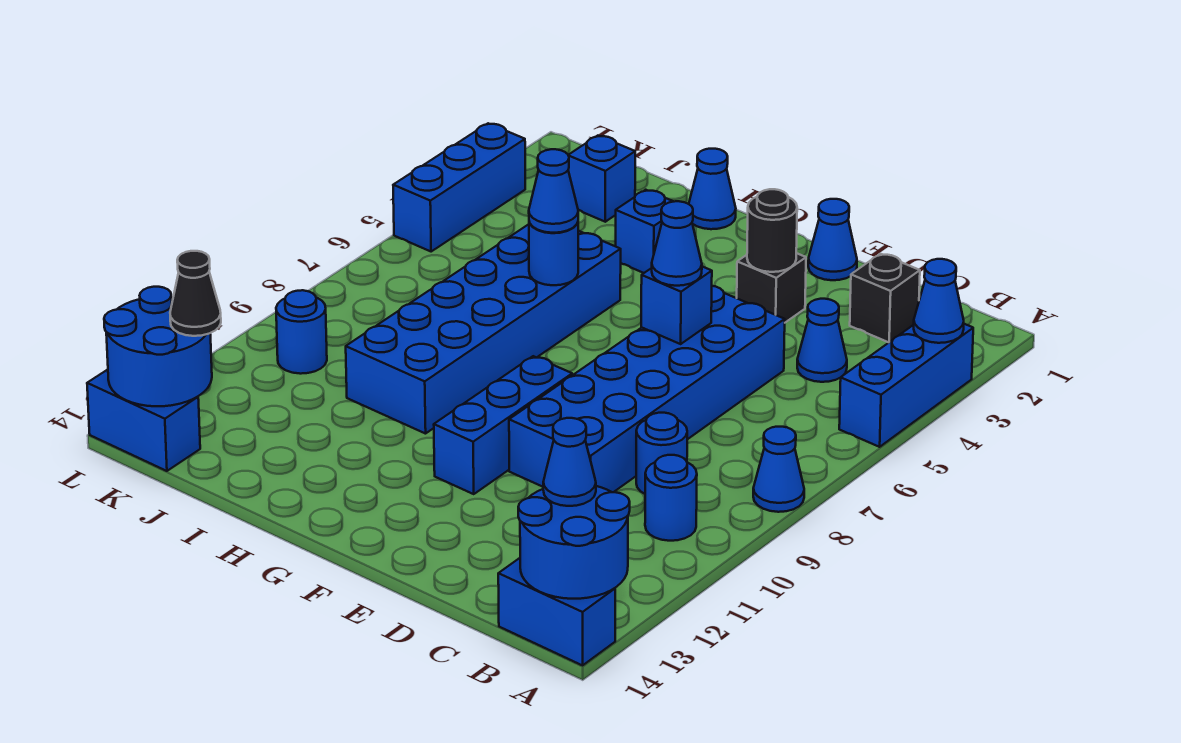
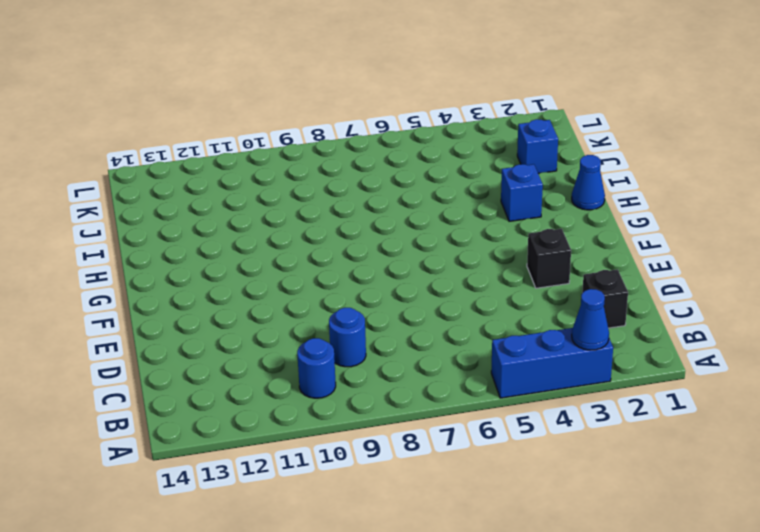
none -> blue cone A8 level 1
none -> blue brick A14:B14 level 1
none -> blue cone C4 level 1

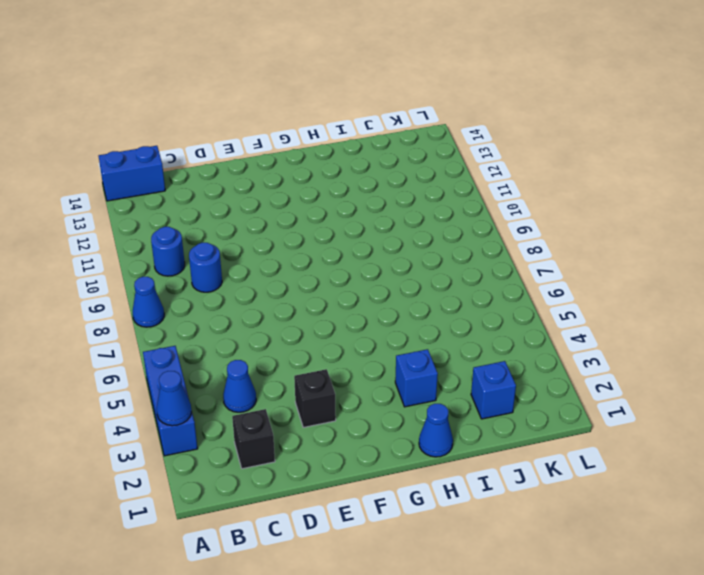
none -> blue brick D5:E10 level 1
none -> blue cone E1 level 1
none -> blue brick F9:F11 level 1

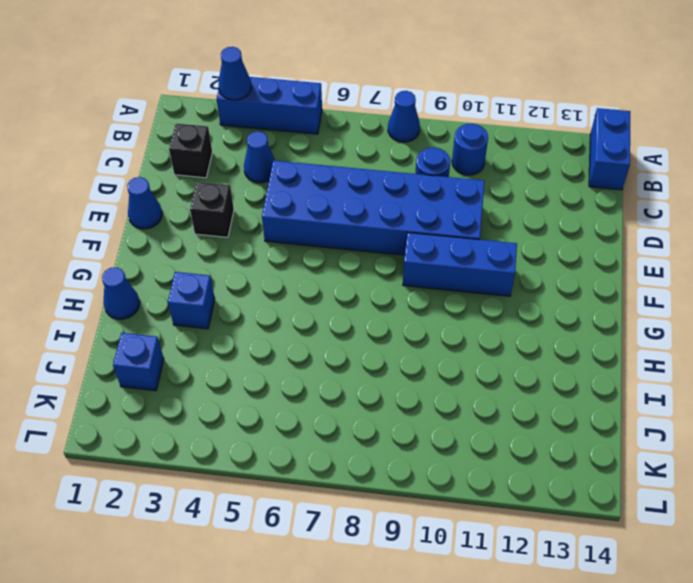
none -> blue brick H5:I10 level 1
none -> blue round brick K10 level 1
none -> blue brick K14:L14 level 1

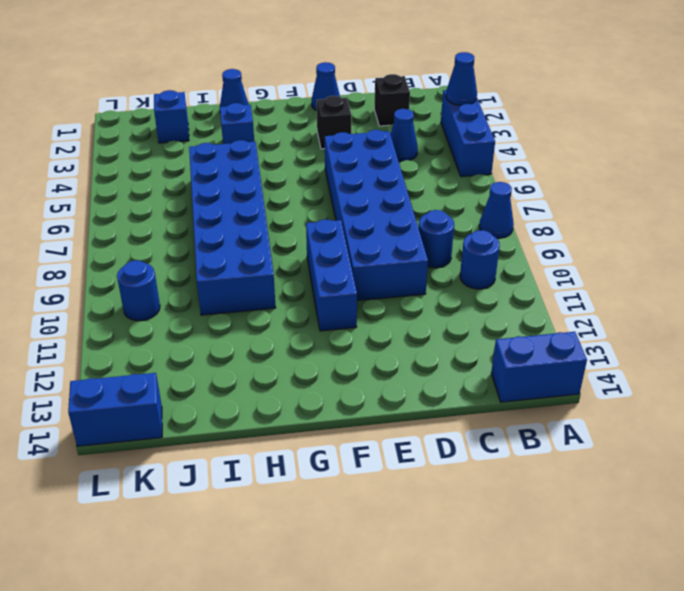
none -> blue brick L3:L5 level 1
none -> blue round brick A13:B14 level 2
none -> black round brick E3 level 2

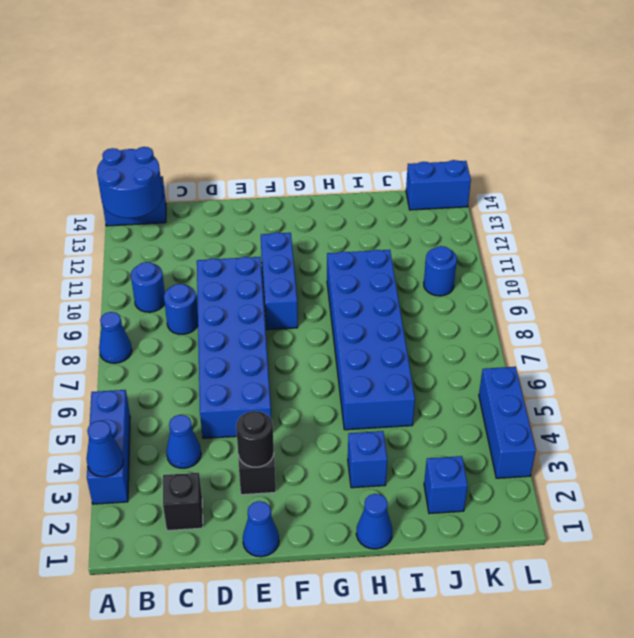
none -> blue brick E6 level 2
none -> blue round brick H6 level 2
none -> blue round brick K13:L14 level 2

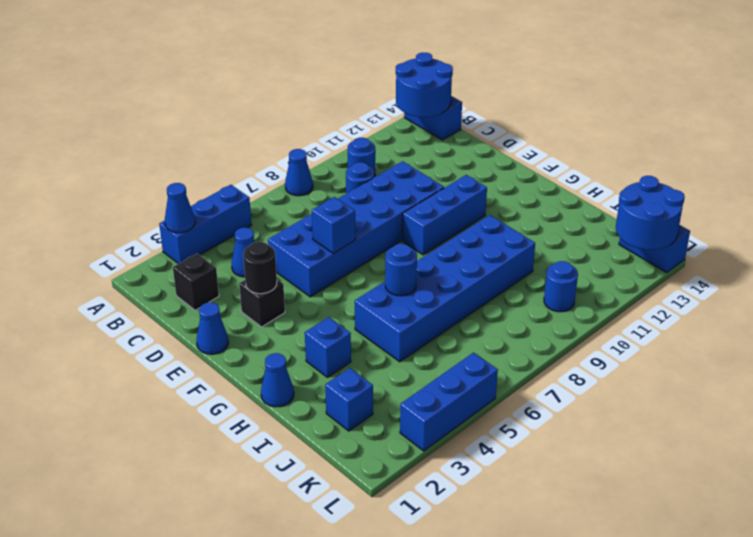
none -> blue cone B13 level 3
none -> blue cone E6 level 3
none -> blue cone H6 level 3

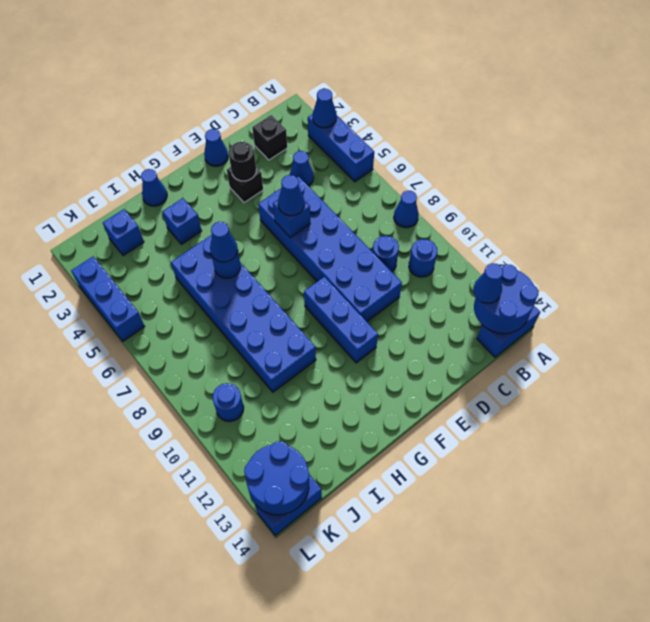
none -> black cone K13 level 3

